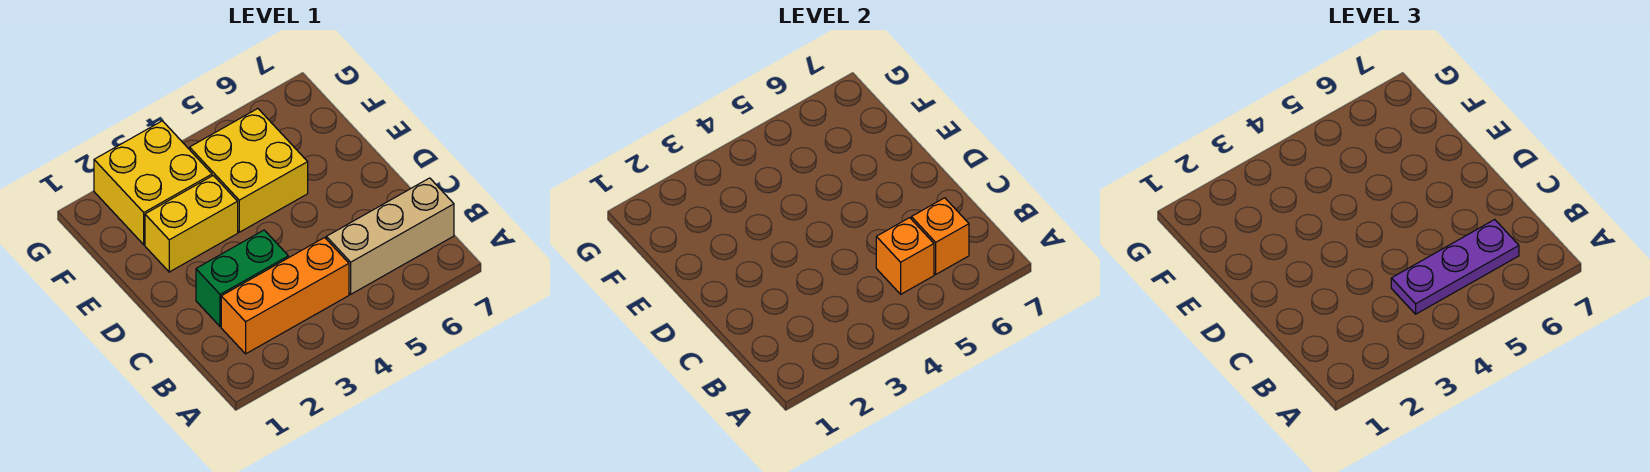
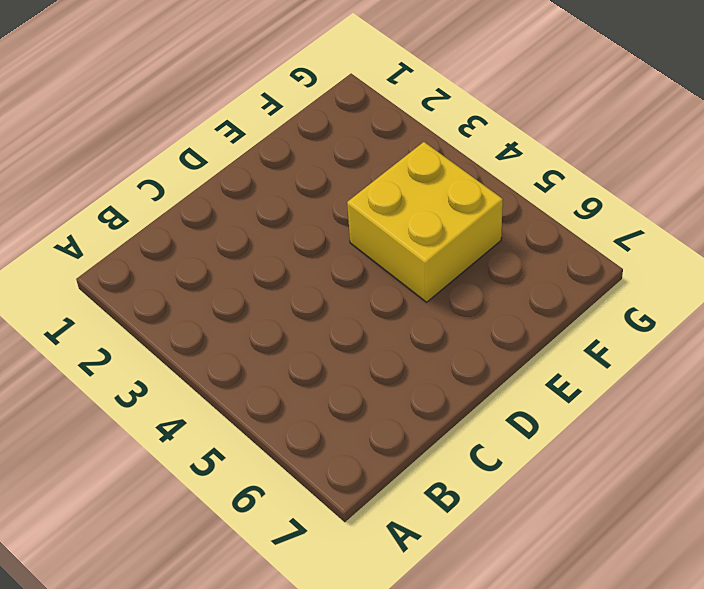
none -> orange brick B2:B4 level 1
none -> tan brick B5:B7 level 1

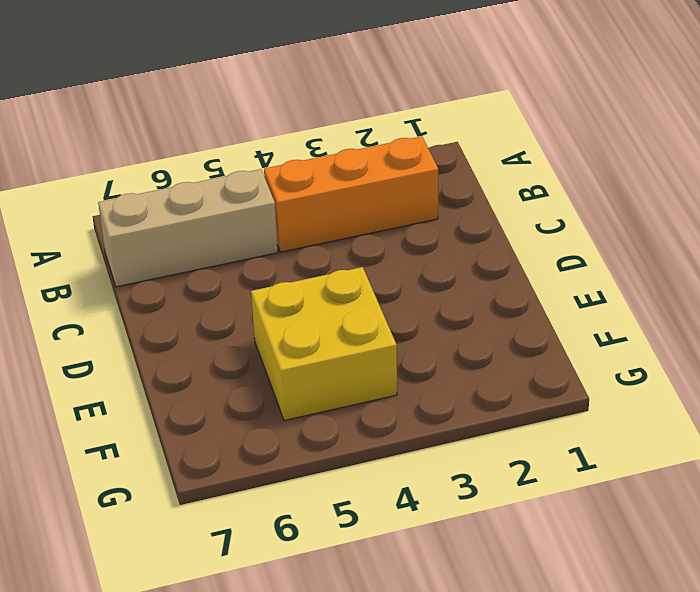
none -> green brick C2:C3 level 1
none -> yellow brick E2:E3 level 1

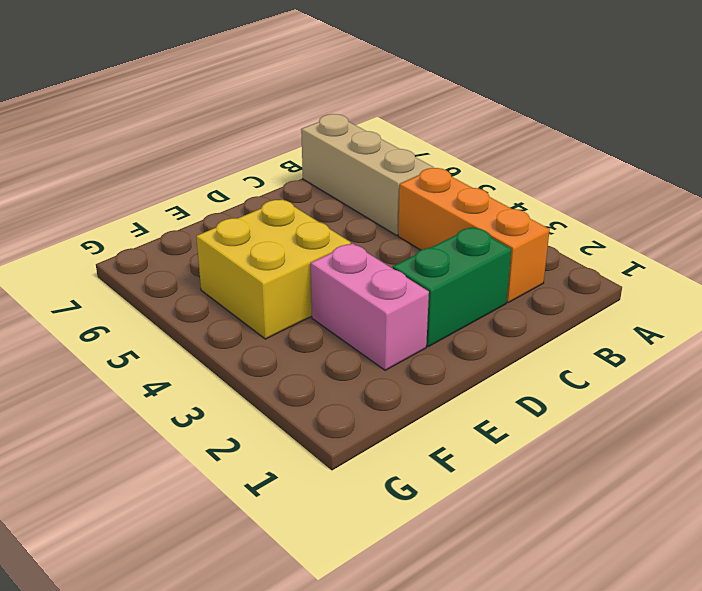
green brick C2:D2 level 1 -> green brick C2:C3 level 1
pink brick E2:E3 level 1 -> yellow brick E2:E3 level 1
none -> yellow brick F2:G3 level 1
none -> orange brick B5 level 2

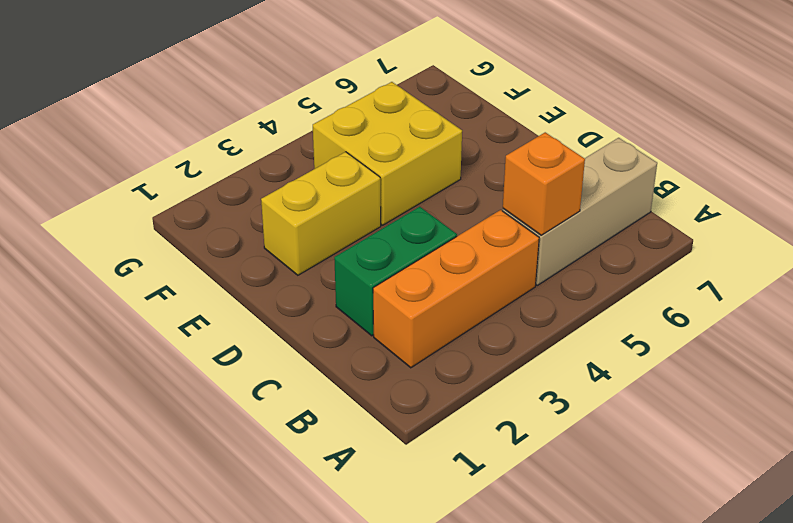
none -> yellow brick F2:G3 level 1
none -> orange brick B6 level 2

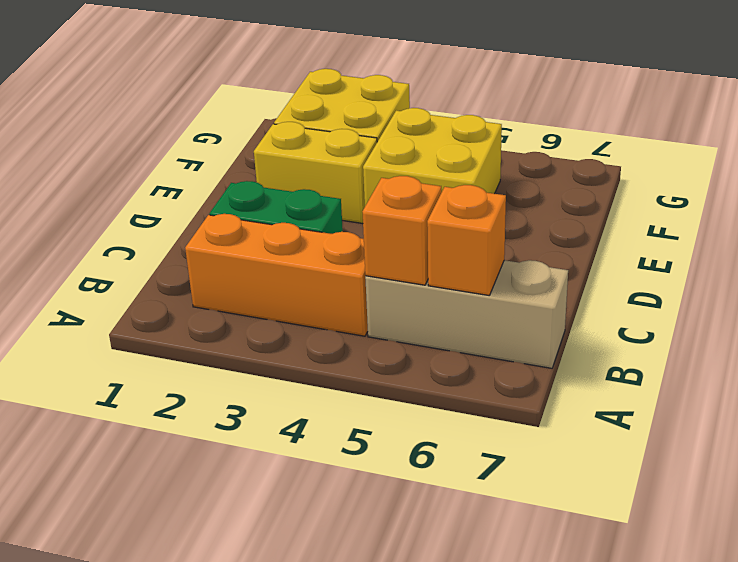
none -> purple plate B4:B6 level 3

